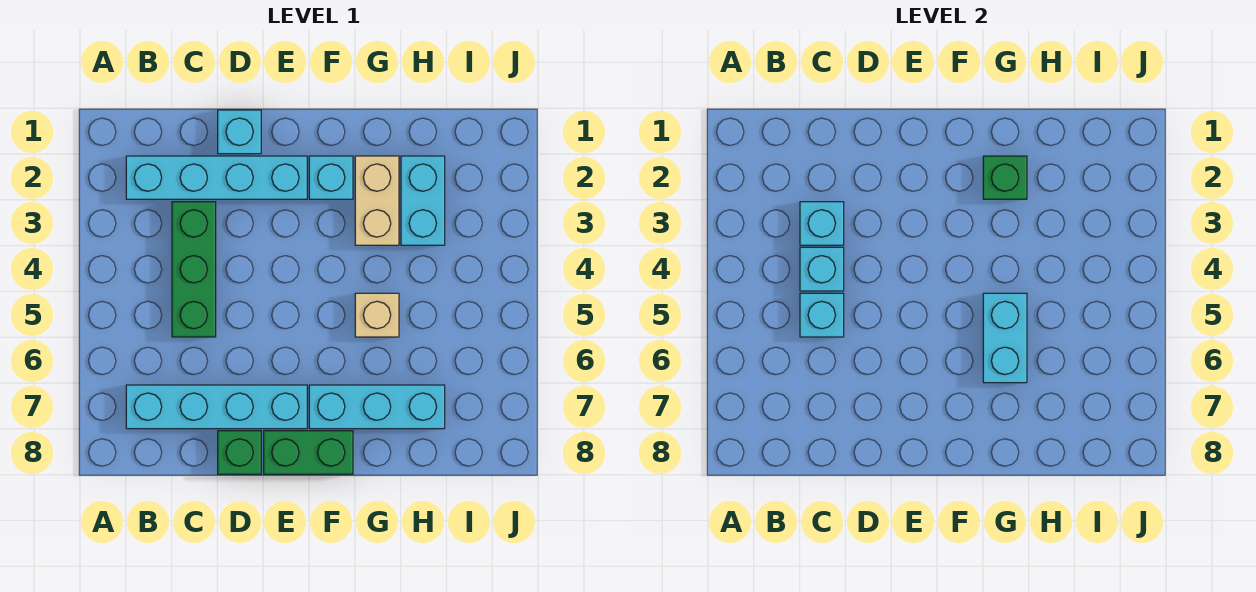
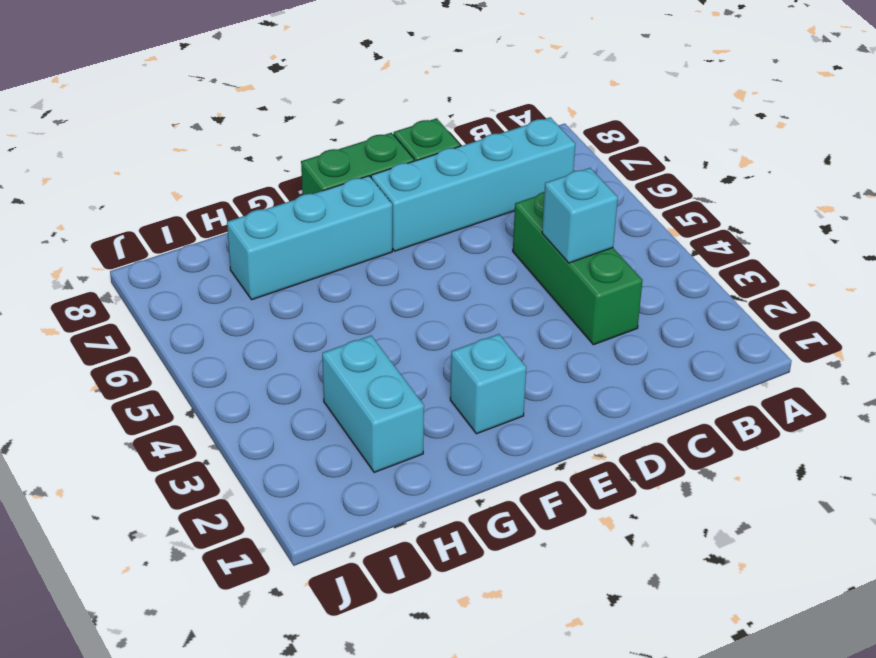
none -> cyan brick B2:E2 level 1
none -> cyan brick D1 level 1
none -> tan brick G2:G3 level 1

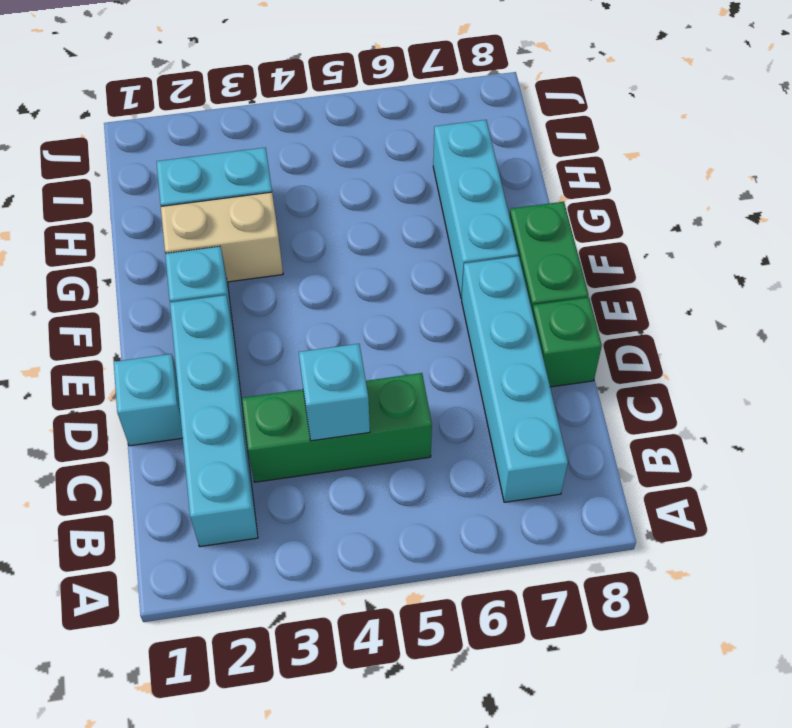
none -> tan brick G5 level 1
none -> cyan brick C3 level 2
none -> cyan brick C5 level 2

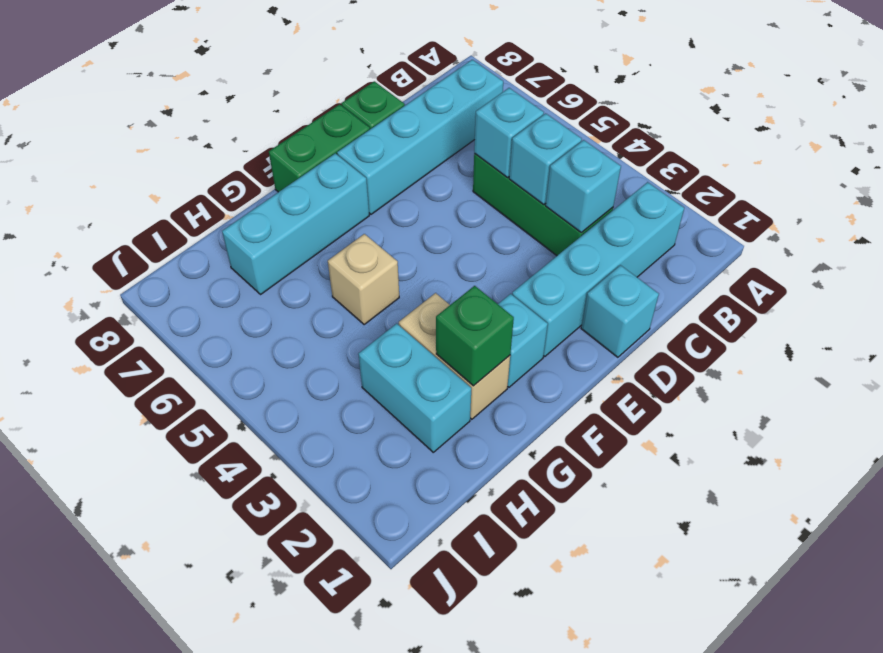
none -> cyan brick G5:G6 level 2

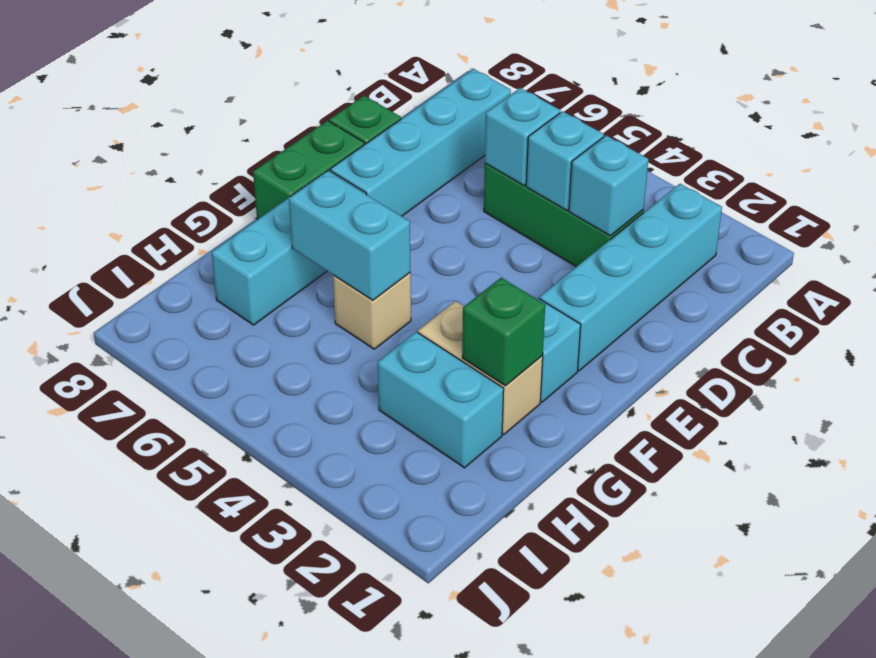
none -> cyan brick D1 level 1

